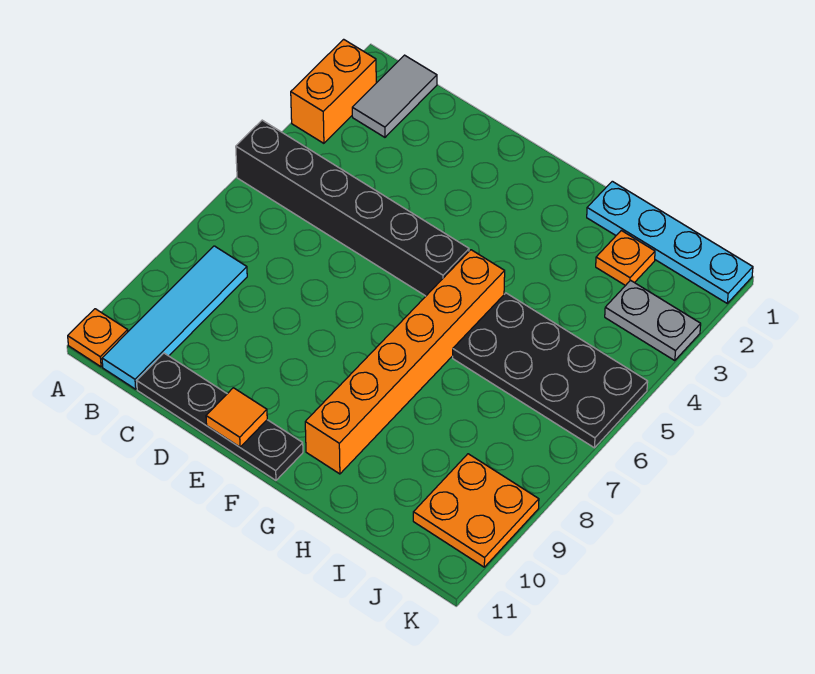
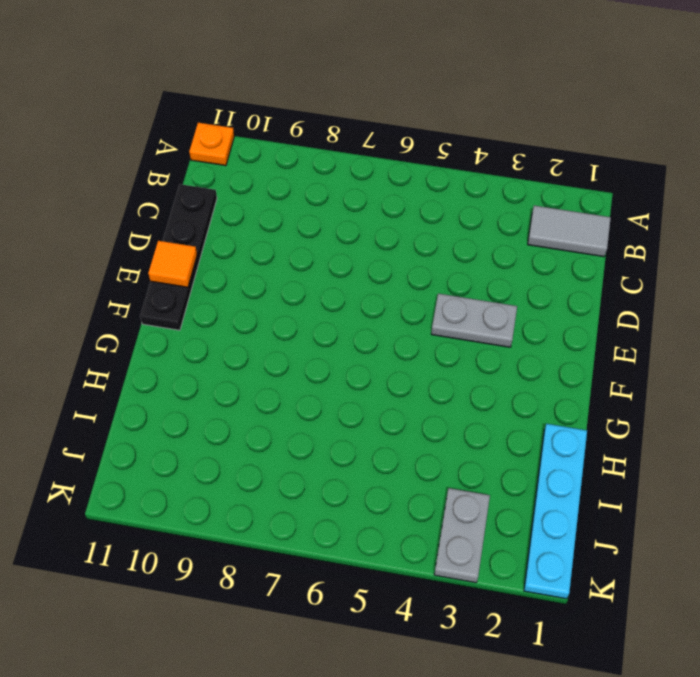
grey plate E3:E4 level 1 -> none
none -> orange brick A2:A3 level 1
none -> black brick A5:F5 level 1
none -> cyan tile B8:B11 level 1

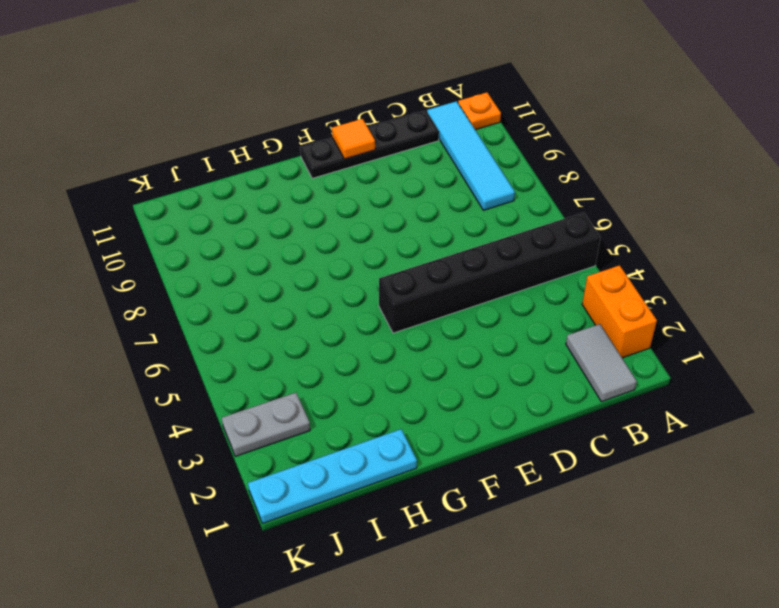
none -> orange brick G5:G10 level 1
none -> black plate H5:K6 level 1
none -> orange plate I2 level 1

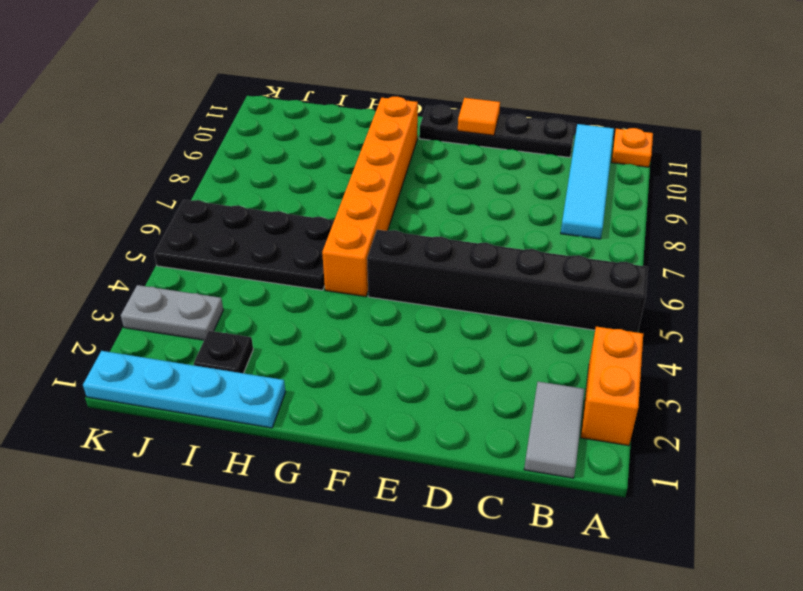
black plate I2 level 1 -> orange plate I2 level 1
none -> orange plate J9:K10 level 1

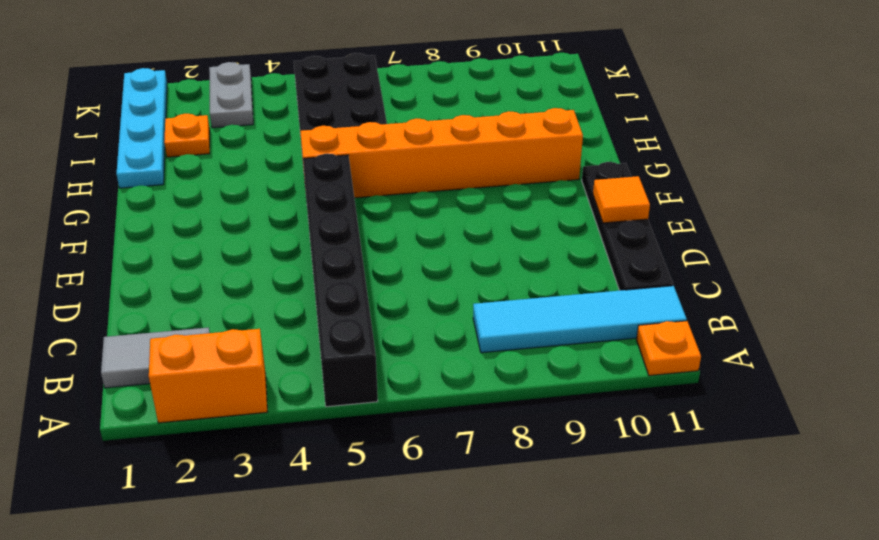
none -> orange plate J9:K10 level 1

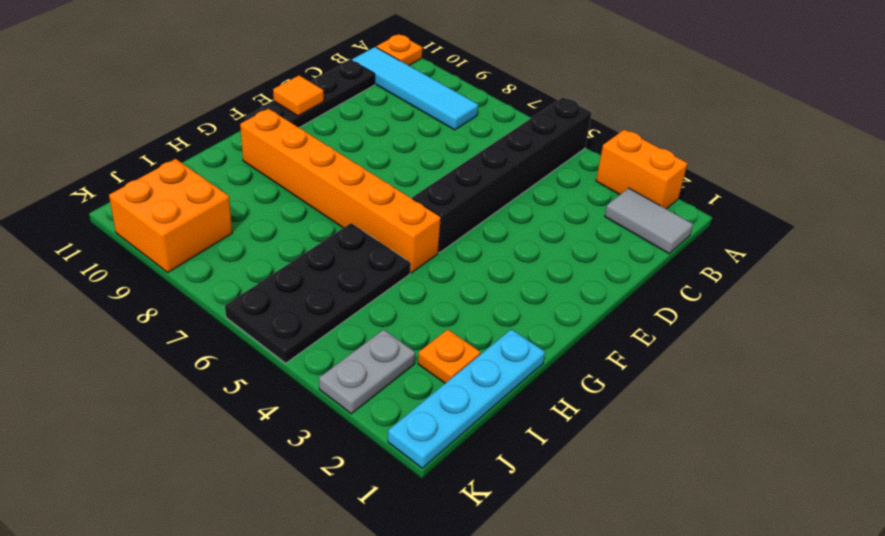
orange brick J9:K10 level 1 -> orange plate J9:K10 level 1

